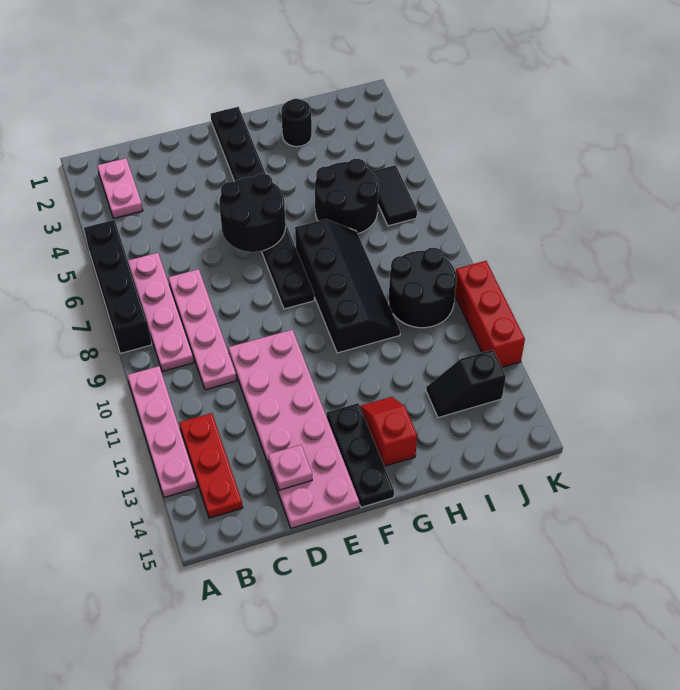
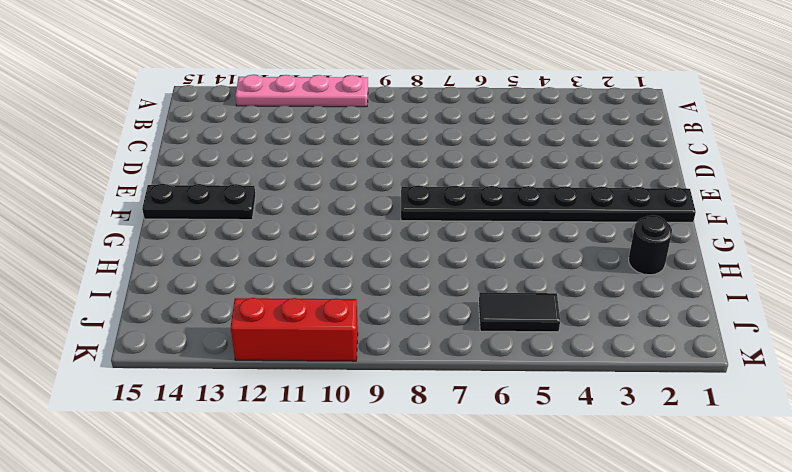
none -> black brick A5:A8 level 1
none -> pink plate B2:B3 level 1
none -> pink plate B6:B9 level 1

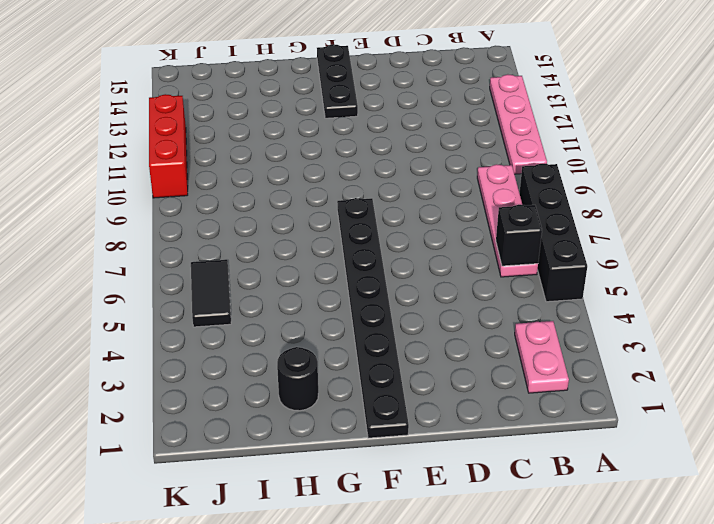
black brick B6 level 2 -> none
none -> red plate B12:B14 level 1
none -> pink plate C7:C10 level 1
none -> pink plate D10:E15 level 1

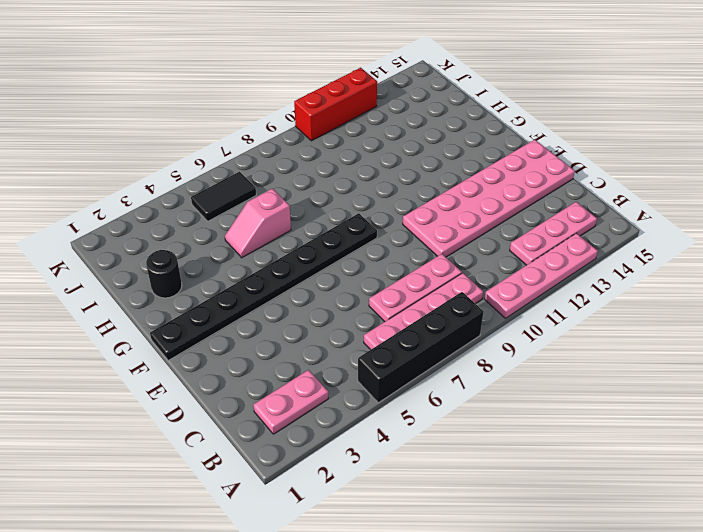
pink plate B12:B14 level 1 -> red plate B12:B14 level 1
pink plate C7:C9 level 1 -> pink plate C7:C10 level 1
pink slope H5:H6 level 1 top 6 -> black round brick H5:I6 level 1
none -> black plate F13:F15 level 1
none -> black slope G7:H10 level 1 top G
none -> red slope G13:G14 level 1 top 14

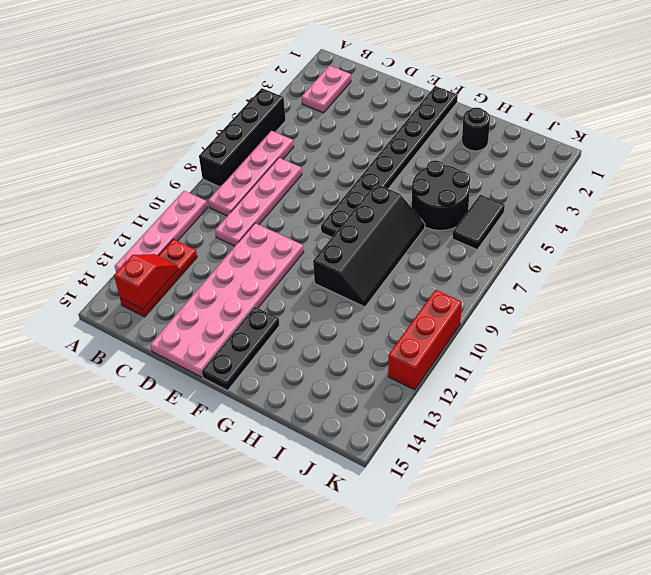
red slope B13:B14 level 2 top 14 -> red slope G13:G14 level 1 top 14
none -> black round brick I9:J10 level 1
none -> black slope I13:J13 level 1 top J
none -> pink plate D14 level 2

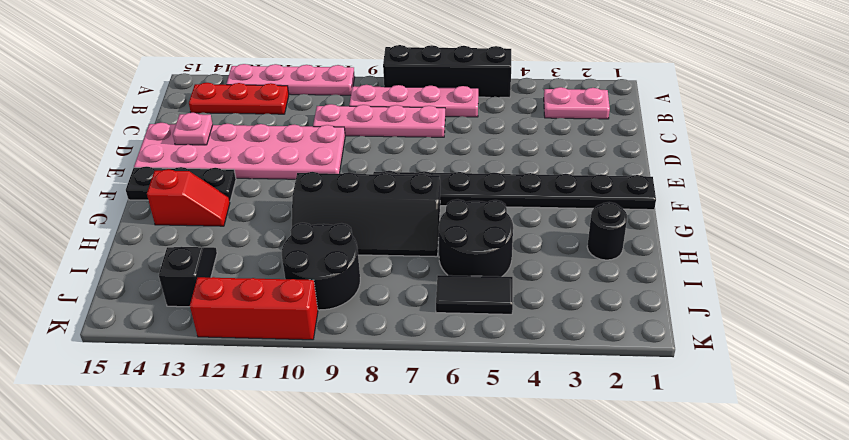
none -> black round brick E5:F6 level 2

